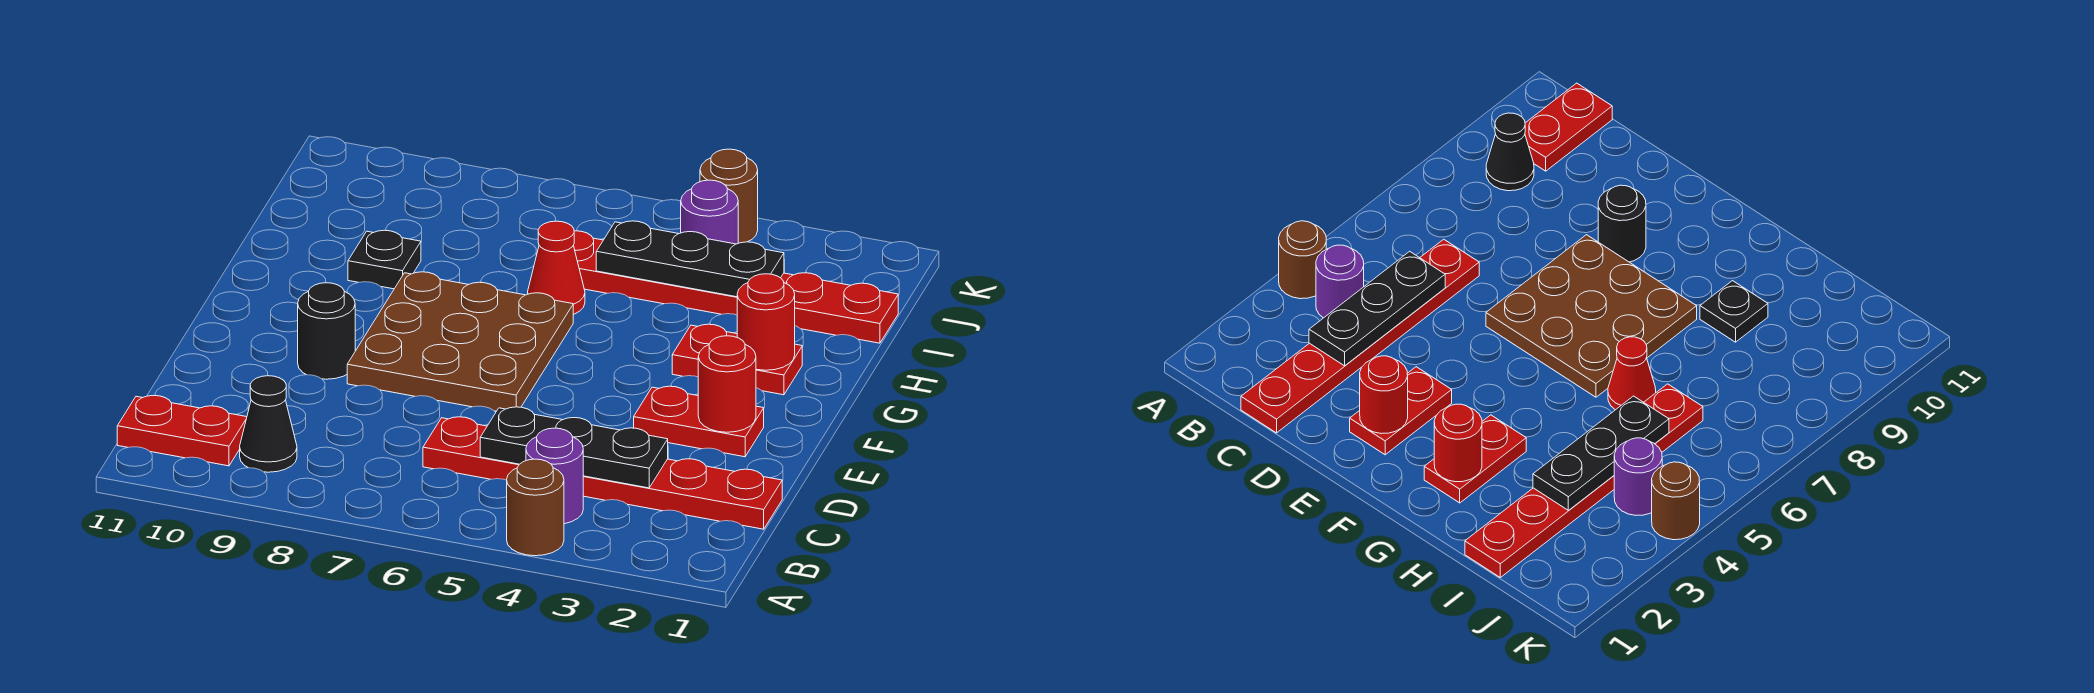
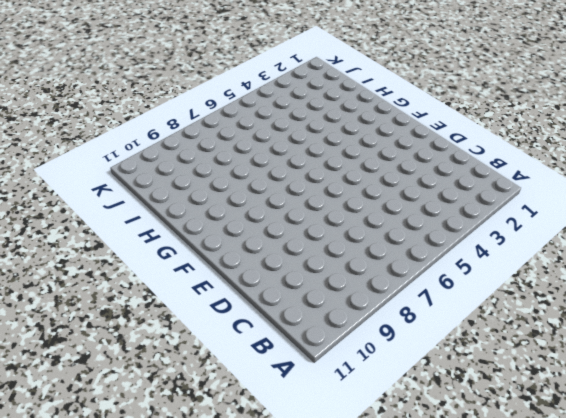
none -> brown round brick A4 level 1
none -> purple round brick B4 level 1
none -> black cone B9 level 1

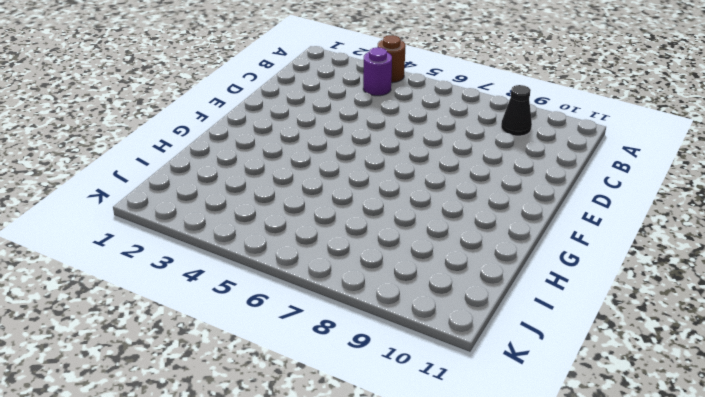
none -> red plate B10:B11 level 1
none -> red plate C1:C6 level 1
none -> red plate E2:E3 level 1

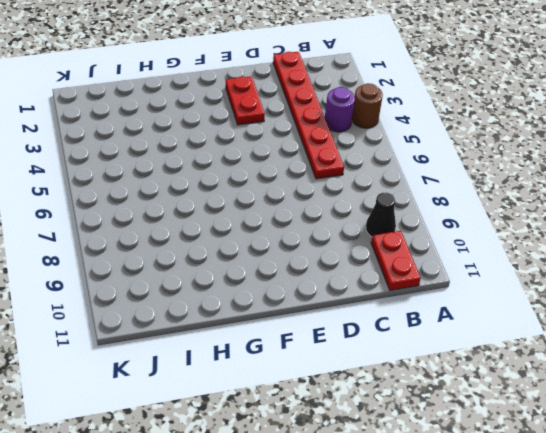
none -> brown plate E6:G8 level 1
none -> black round brick E9 level 1
none -> red plate G2:G3 level 1

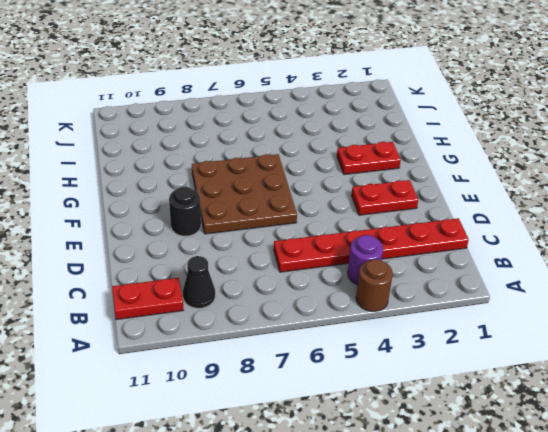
none -> red cone H6 level 1
none -> black plate H9 level 1
none -> red plate I1:I6 level 1

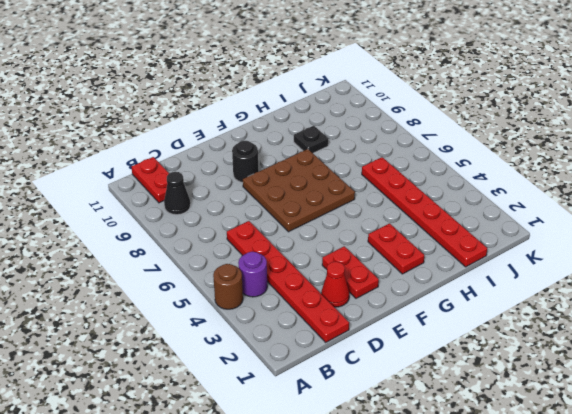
red cone D2 level 1 -> red cone H6 level 1
none -> purple round brick J4 level 1
none -> brown round brick K4 level 1
none -> black plate C3:C5 level 2

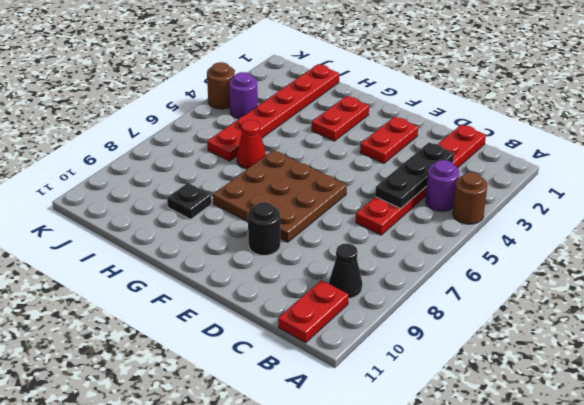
none -> red round brick E2 level 2
none -> red round brick G2 level 2
none -> black plate I3:I5 level 2

